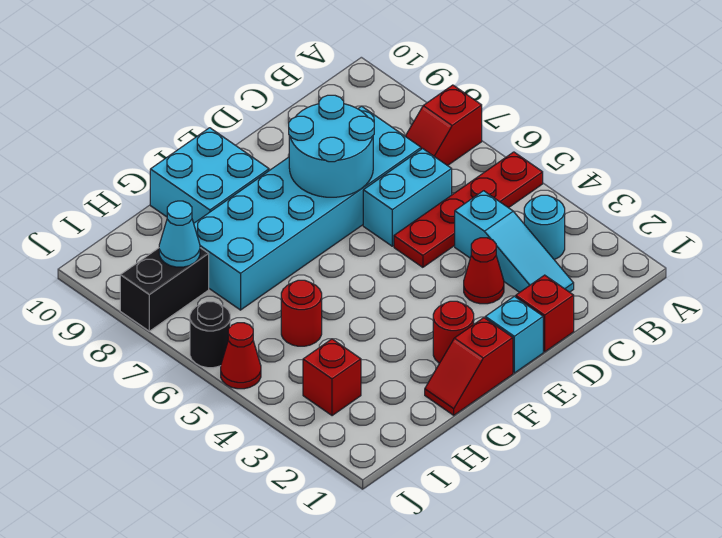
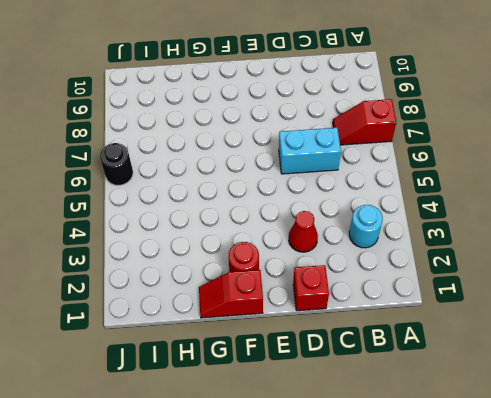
none -> red plate A5:D5 level 1
none -> cyan slope C2:C4 level 1 top 4
none -> cyan brick C7:H8 level 1

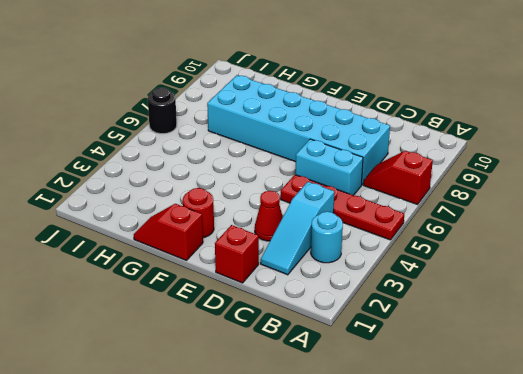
none -> cyan brick E1 level 1
none -> cyan brick F9:G10 level 1
none -> red round brick H5 level 1

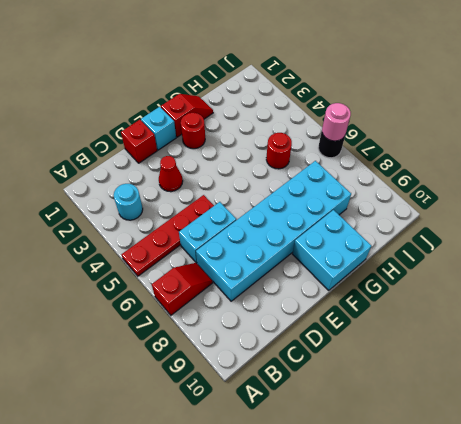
pink round brick J6 level 2 -> none
none -> cyan slope C2:C4 level 1 top 4
none -> red brick I3 level 1
none -> black brick I8:J8 level 1

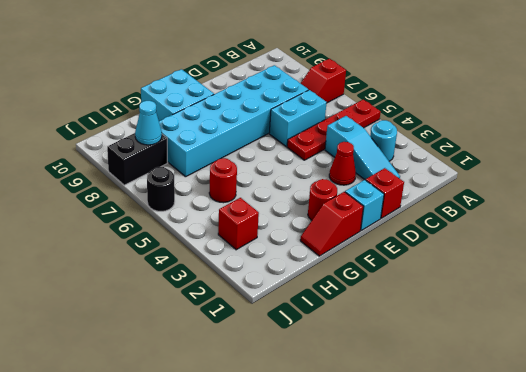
none -> red cone J5 level 1
none -> cyan round brick D7:E8 level 2

